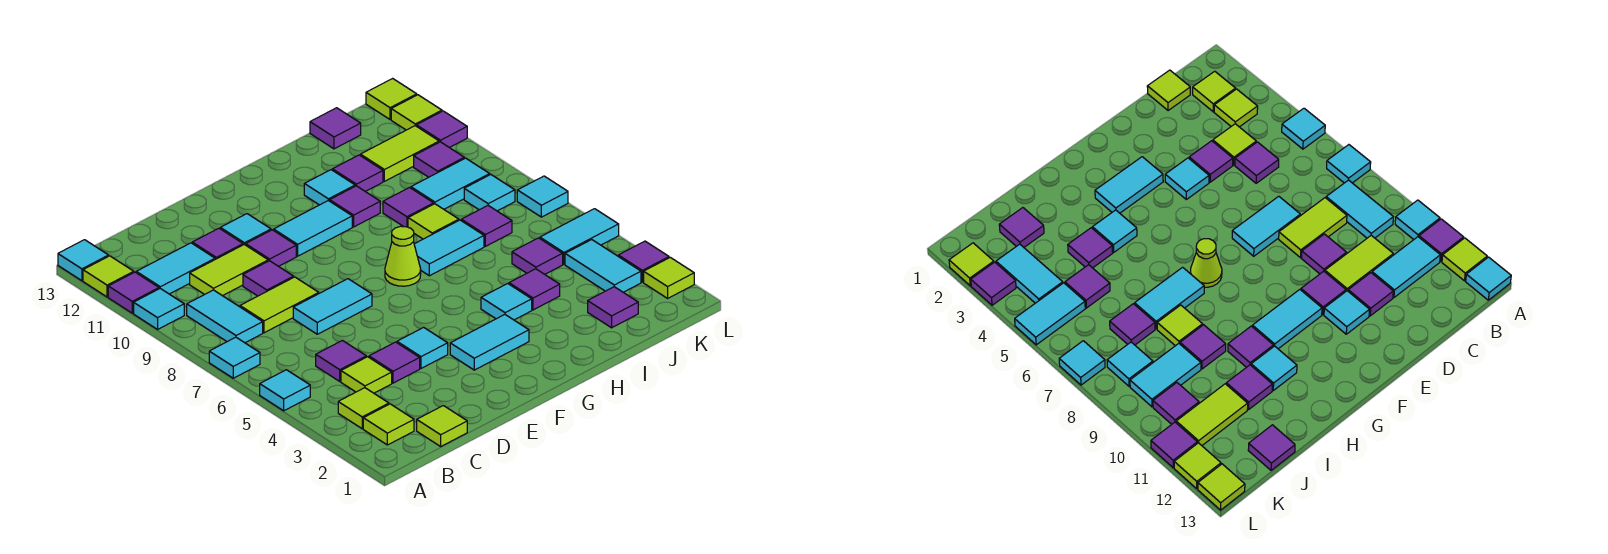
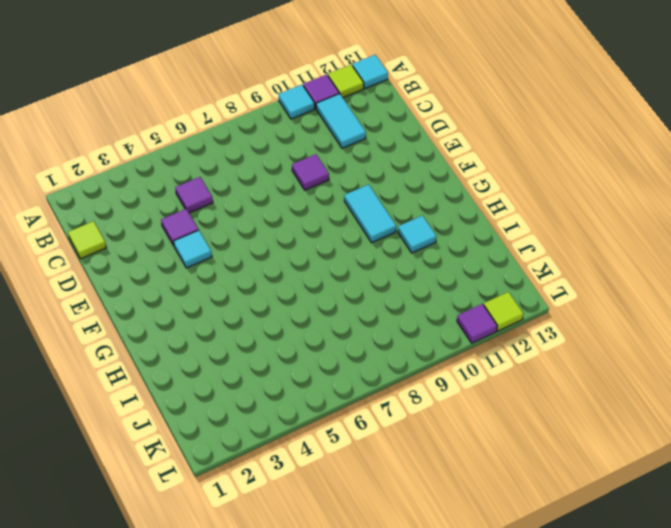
none -> cyan tile A5 level 1
none -> cyan tile A7 level 1
none -> lime tile B2 level 1
none -> lime tile B3 level 1

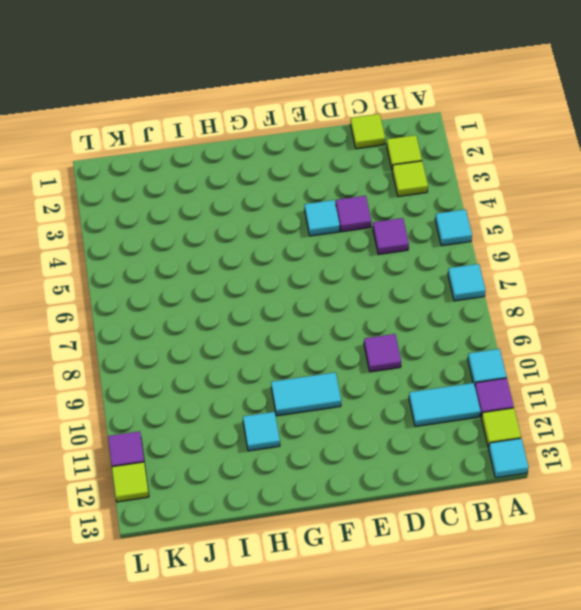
none -> cyan tile B8:B9 level 1
none -> lime tile C4 level 1
none -> lime tile C8:D8 level 1
none -> lime tile C10:D10 level 1

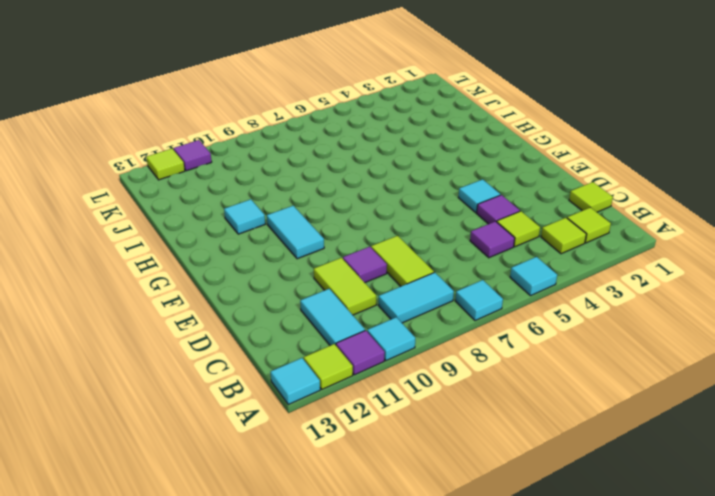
none -> cyan tile D7:E7 level 1
none -> purple tile D11 level 1
none -> purple tile E10 level 1
none -> cyan tile E11 level 1

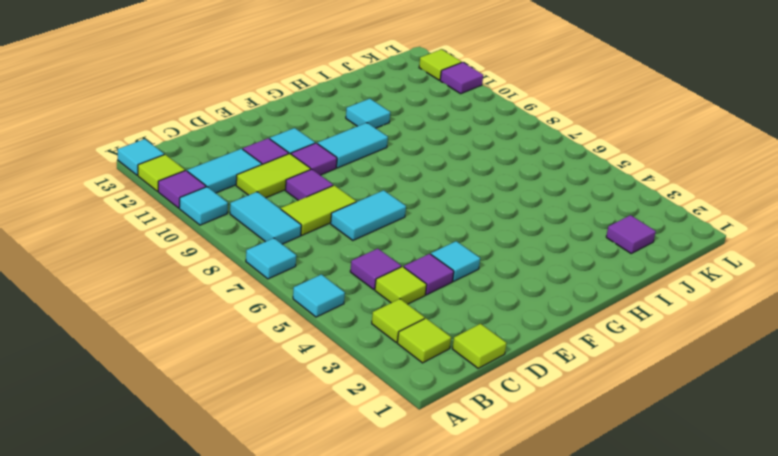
none -> cyan tile F3:G3 level 1
none -> lime cone G7 level 1
none -> cyan tile H4 level 1
none -> cyan tile H7:I7 level 1

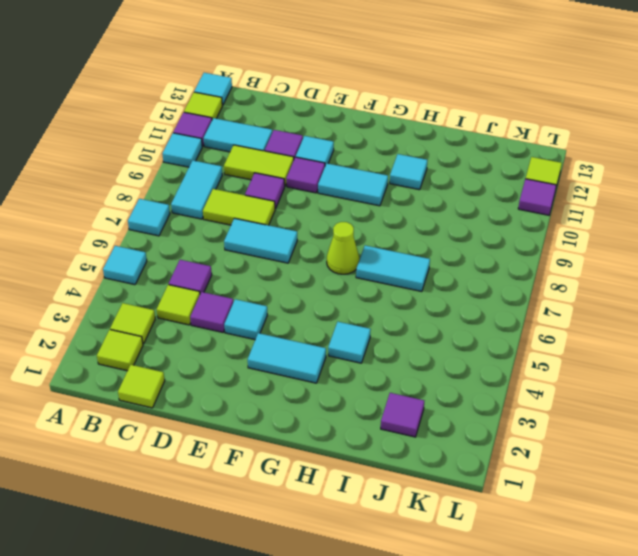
none -> purple tile H10 level 1
none -> purple tile I4 level 1
none -> lime tile I8 level 1
none -> purple tile I9 level 1

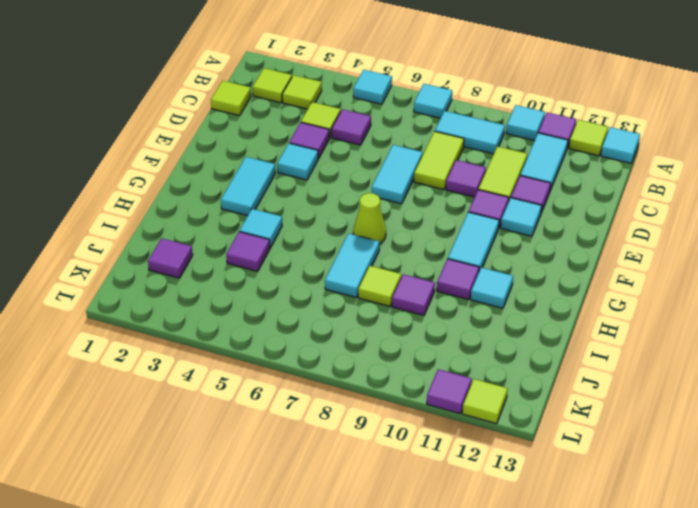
none -> purple tile I11 level 1
none -> purple tile J5 level 1
none -> purple tile J7 level 1
none -> cyan tile J9:K9 level 1

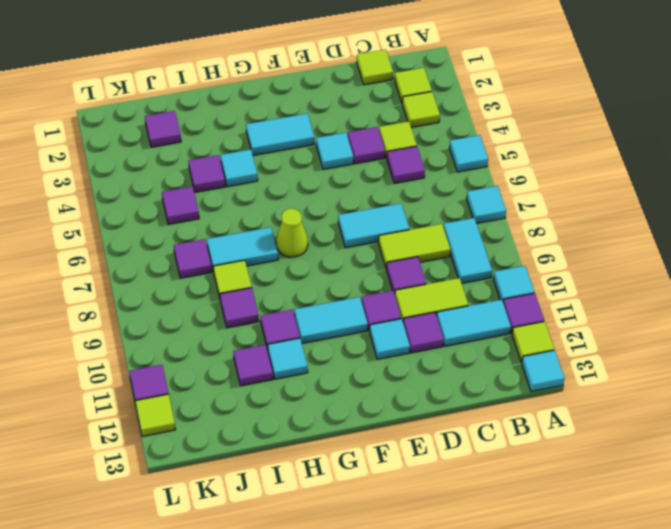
none -> cyan tile J9:K9 level 1
none -> lime tile J11:K11 level 1
none -> purple tile J13 level 1
none -> cyan tile K3:K4 level 1

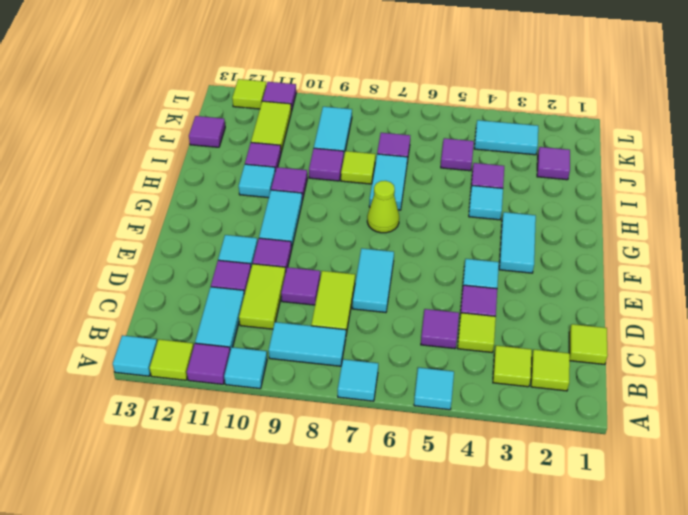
none -> cyan tile K5:L5 level 1
none -> cyan tile K8 level 1
none -> purple tile K10 level 1
none -> lime tile L2 level 1

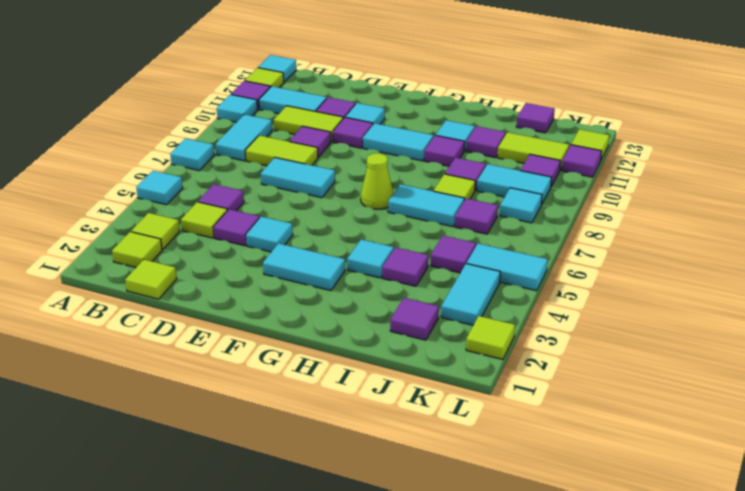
none -> purple tile L3 level 1
none -> cyan tile L7 level 1
none -> lime tile L13 level 1

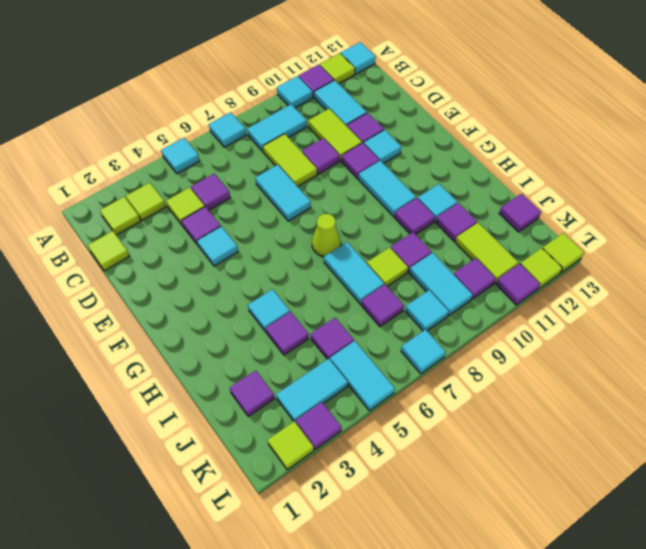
none -> cyan tile F3:G3 level 1

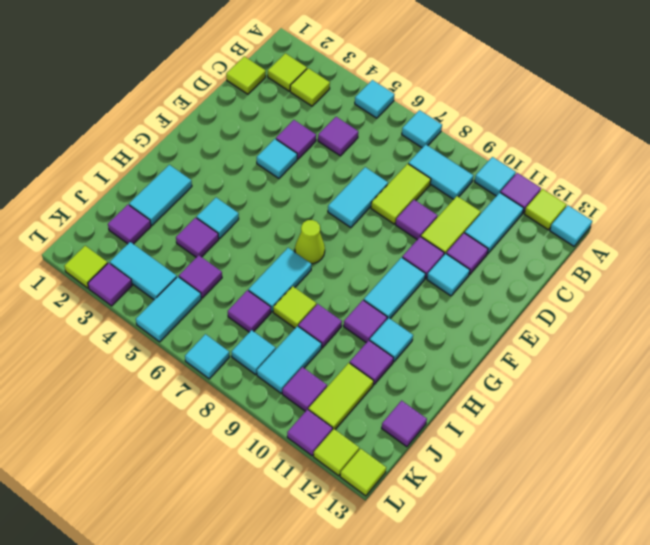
cyan tile H2:I2 level 1 -> cyan tile F3:G3 level 1
none -> lime tile C4 level 1

